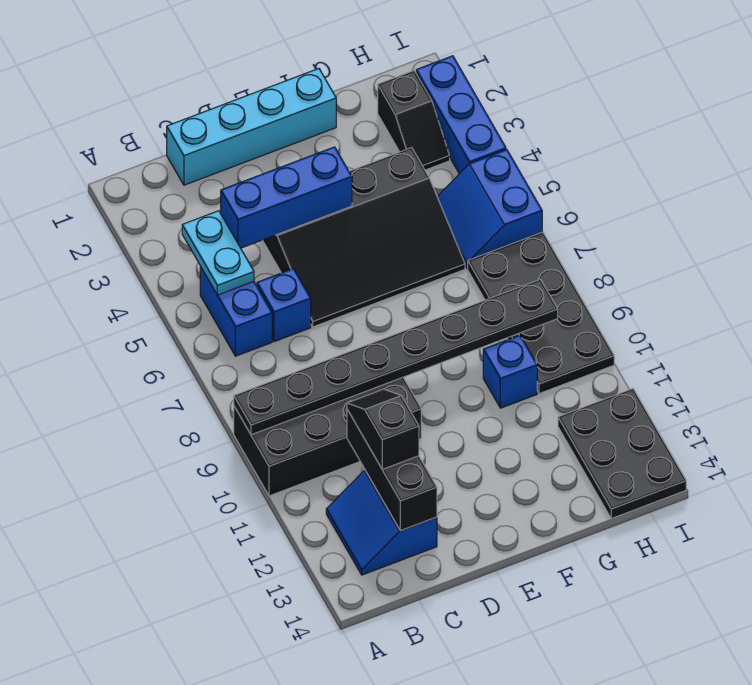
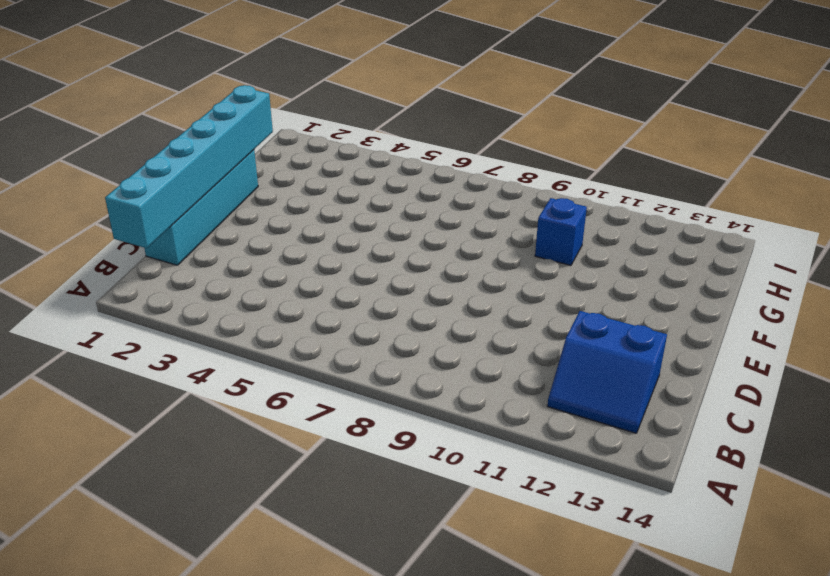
cyan brick B1:G1 level 2 -> none
none -> black brick A9:D10 level 1
none -> blue brick B5:B6 level 1
none -> blue brick C6 level 1

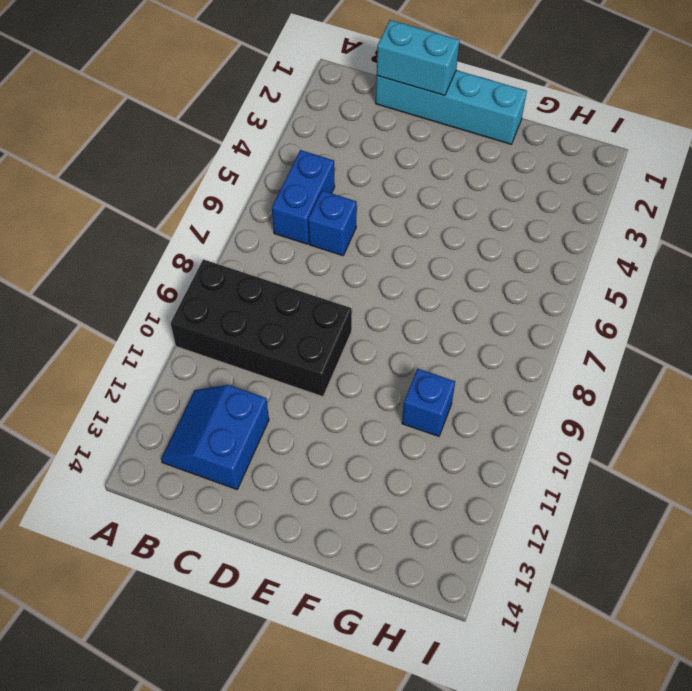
cyan brick C1:D1 level 2 -> none
none -> black slope D4:G6 level 1 top 4
none -> black slope H2:H3 level 1 top 2
none -> blue slope H5:I6 level 1 top I

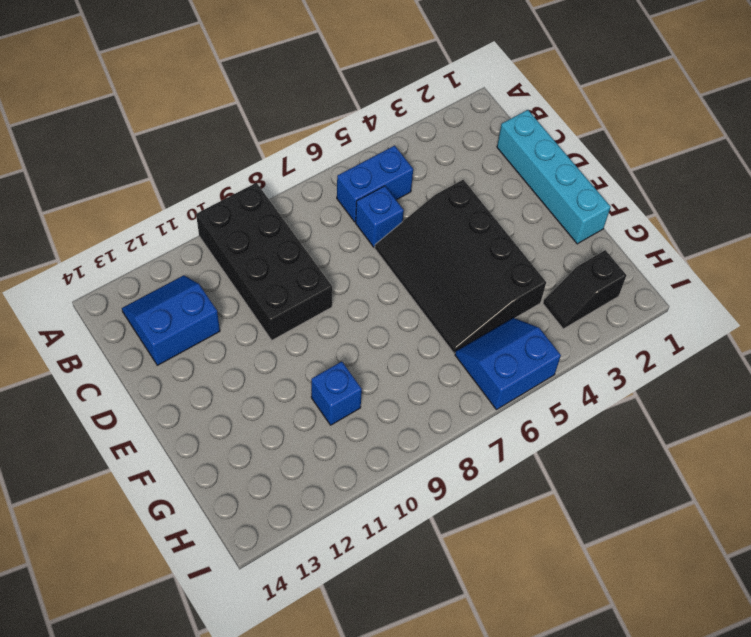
none -> black plate H7:I10 level 1
none -> black plate H12:I14 level 1
none -> blue brick I2:I4 level 1

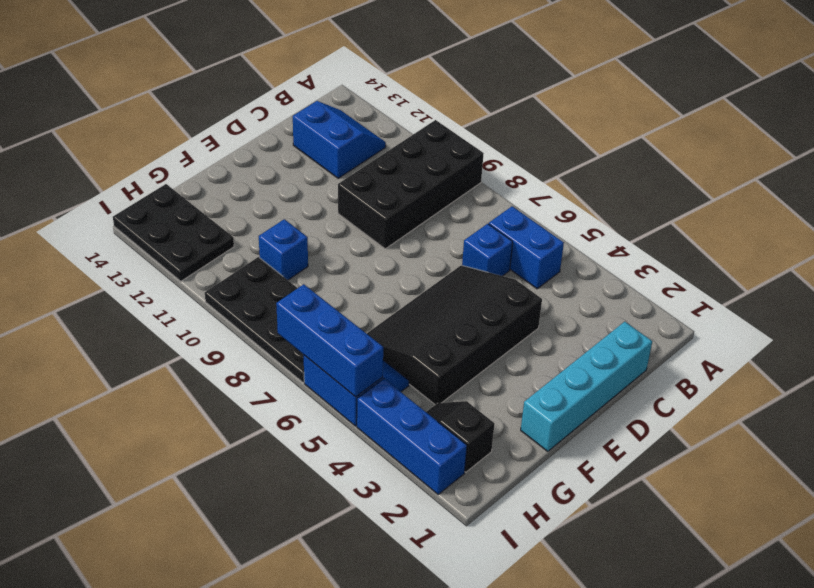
blue brick I5:I7 level 2 -> blue brick C4:E4 level 2
none -> black plate A9:H9 level 2
none -> cyan plate B4:B5 level 2
none -> black brick C11:C13 level 2

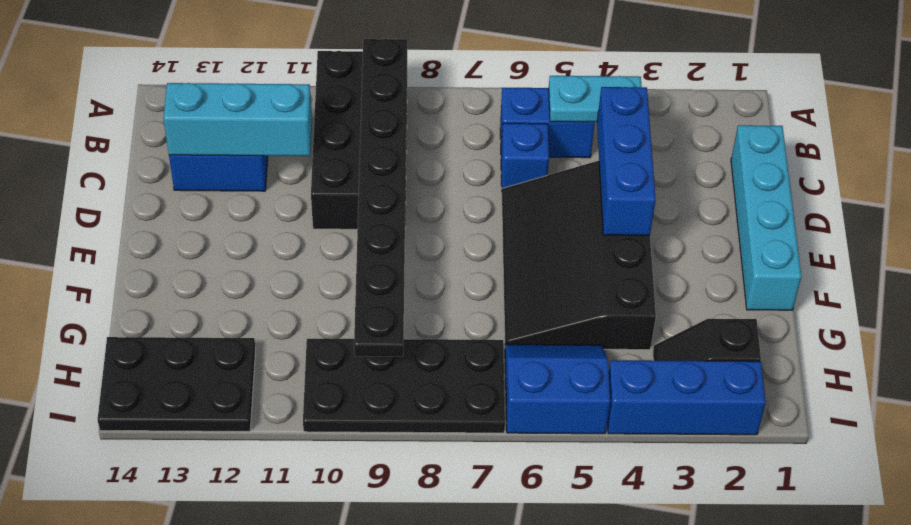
cyan brick C11:C13 level 2 -> black brick C11:C13 level 2
none -> blue brick G10 level 1
none -> black slope C11:C12 level 3 top 12

